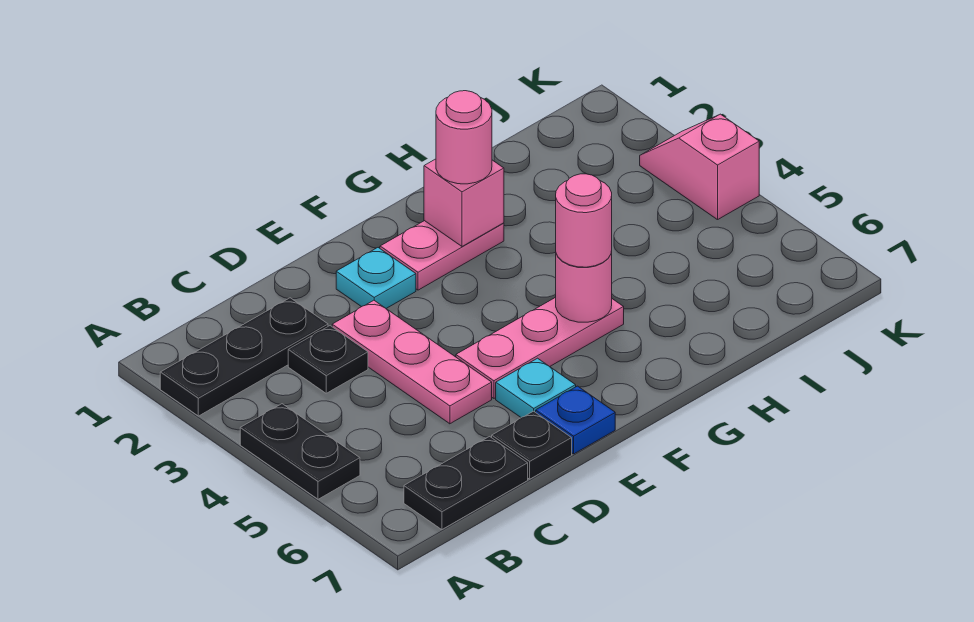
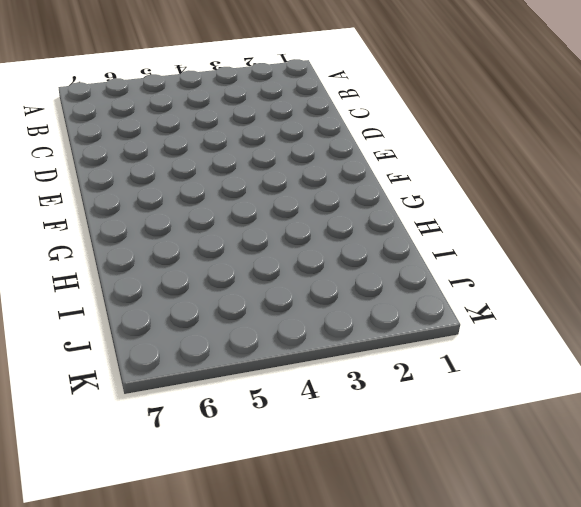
none -> black plate A2:C2 level 1
none -> black plate A4:A5 level 1
none -> black plate B7:C7 level 1

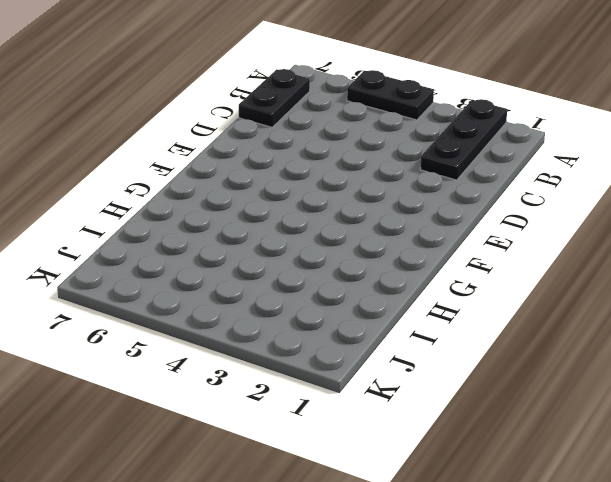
none -> black plate C3 level 1
none -> pink plate D3:D5 level 1
none -> black plate D7 level 1

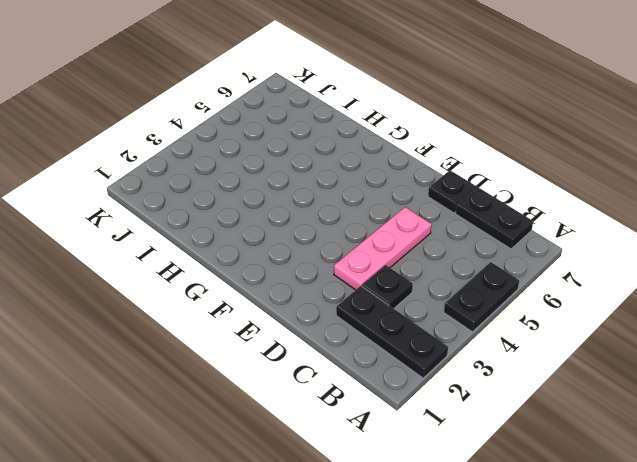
none -> cyan plate E2 level 1
none -> pink plate E5:G5 level 1
none -> cyan plate E6 level 1

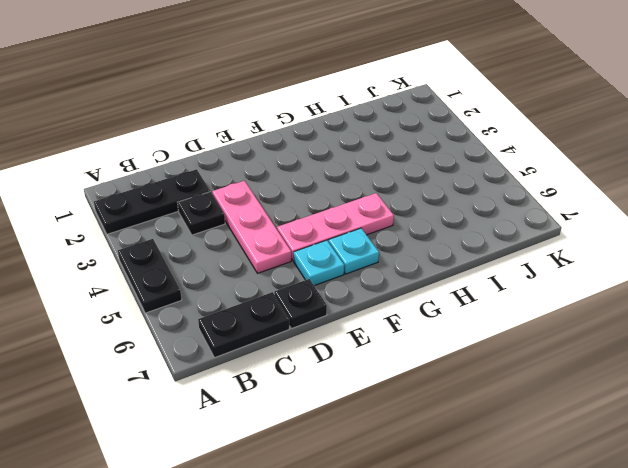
cyan plate F6 level 1 -> cyan plate E2 level 1
none -> blue plate E7 level 1
none -> pink plate F2:G2 level 1
none -> pink slope K3:K4 level 1 top 4

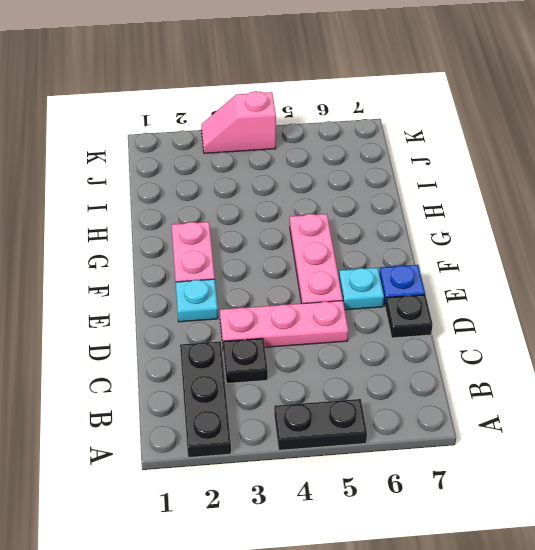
none -> black plate B7:C7 level 1
none -> pink brick G2 level 2
none -> pink round brick G5 level 2

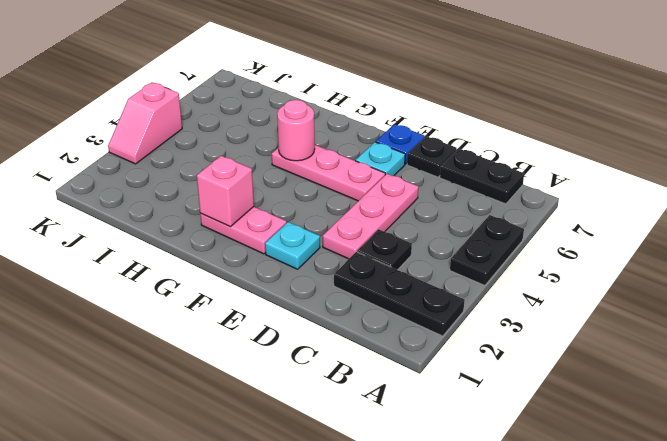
none -> pink round brick G2 level 3
none -> pink round brick G5 level 3

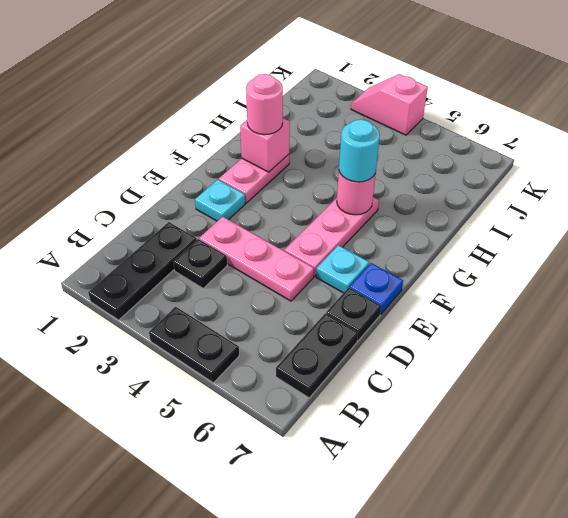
cyan round brick G5 level 3 -> pink round brick G5 level 3

